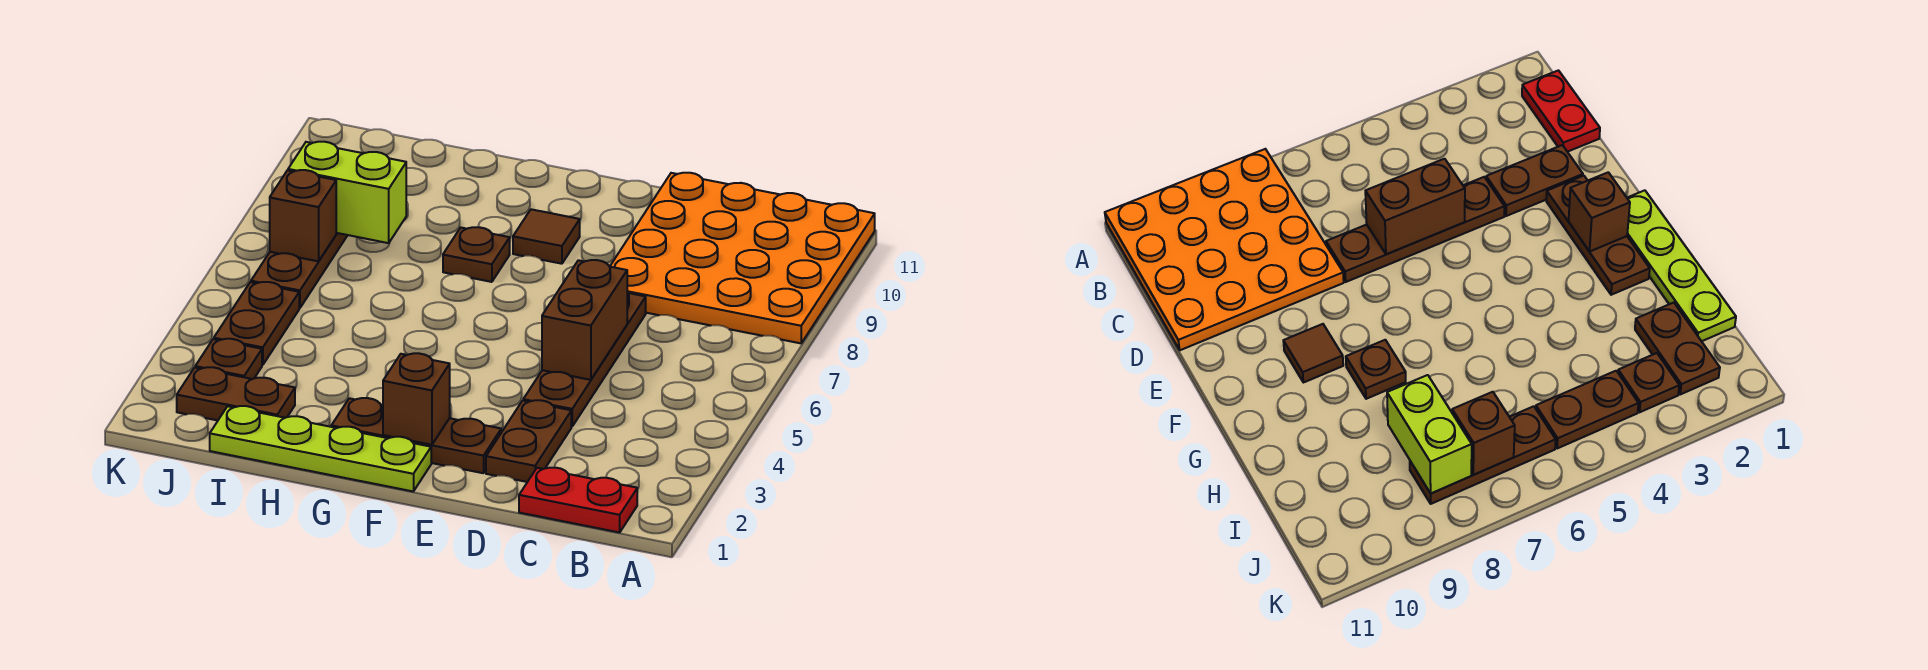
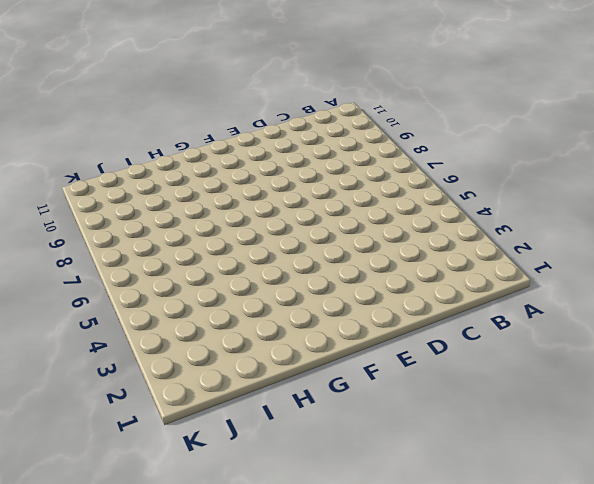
none -> orange plate A8:D11 level 1
none -> red plate B1:C1 level 1
none -> brown plate D2:D3 level 1

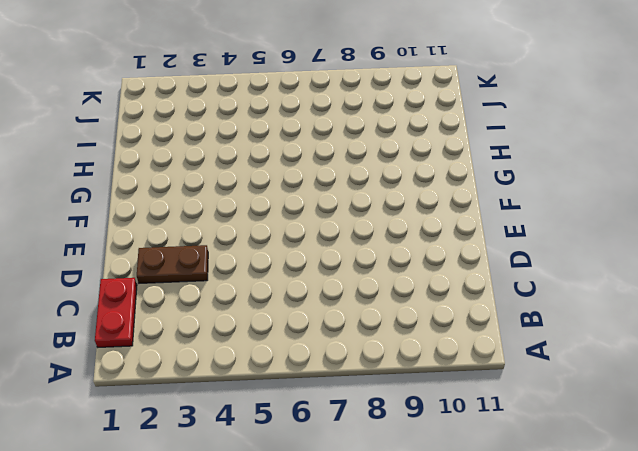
none -> orange plate A8:D11 level 1
none -> brown plate D4:D7 level 1
none -> brown plate E2:G2 level 1

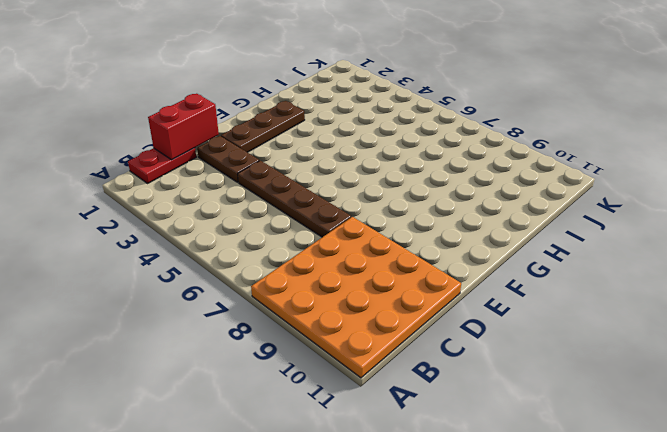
red brick C1:D1 level 2 -> none
none -> lime plate F1:I1 level 1
none -> brown tile F9 level 1
none -> brown plate G8 level 1

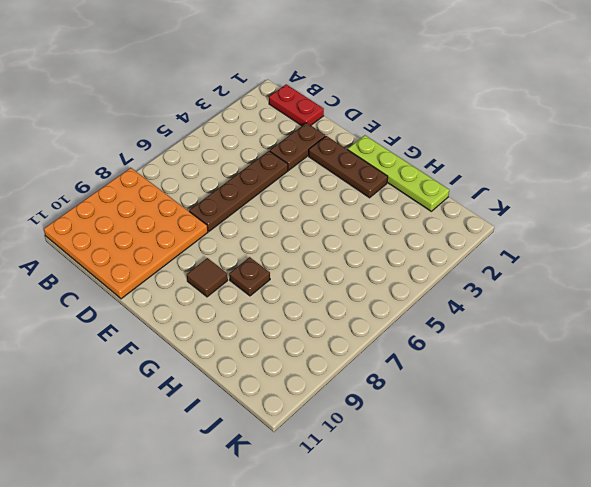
none -> brown plate I2:J2 level 1
none -> brown plate J3 level 1
none -> brown plate J4:J5 level 1

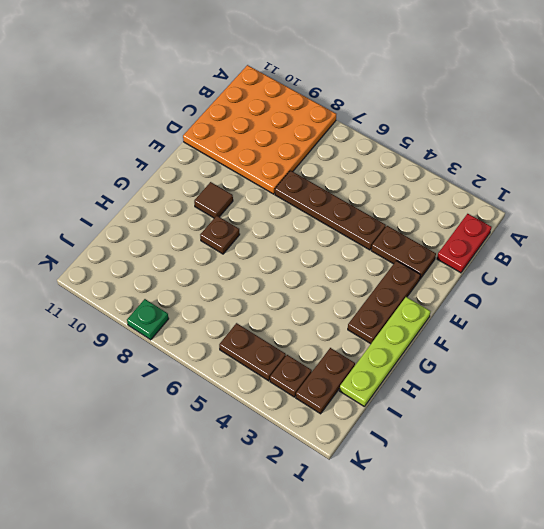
green plate K8 level 1 -> none
none -> brown plate J6:J8 level 1
none -> brown brick D5:D6 level 2
none -> brown brick F2 level 2

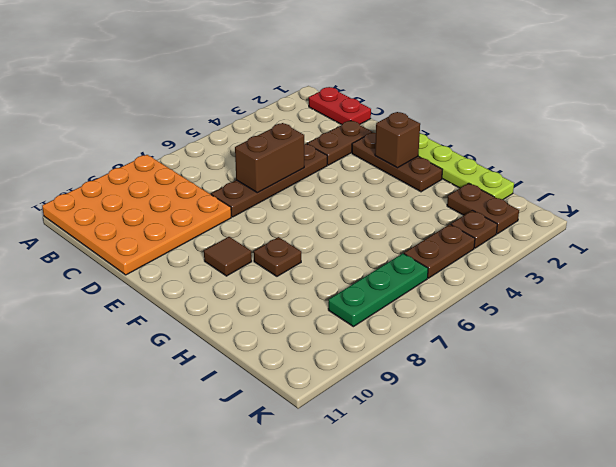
green plate J6:J8 level 1 -> brown plate J6:J8 level 1
none -> lime brick I8:J8 level 2
none -> brown brick J7 level 2

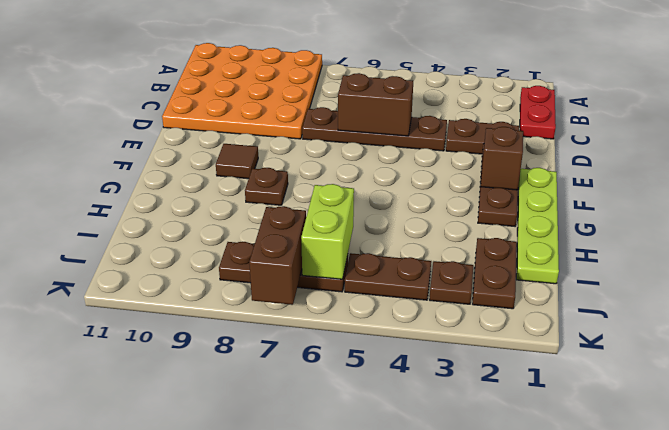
lime brick I6:J6 level 2 -> lime brick I8:J8 level 2
brown brick J7:K7 level 2 -> brown brick J7 level 2

